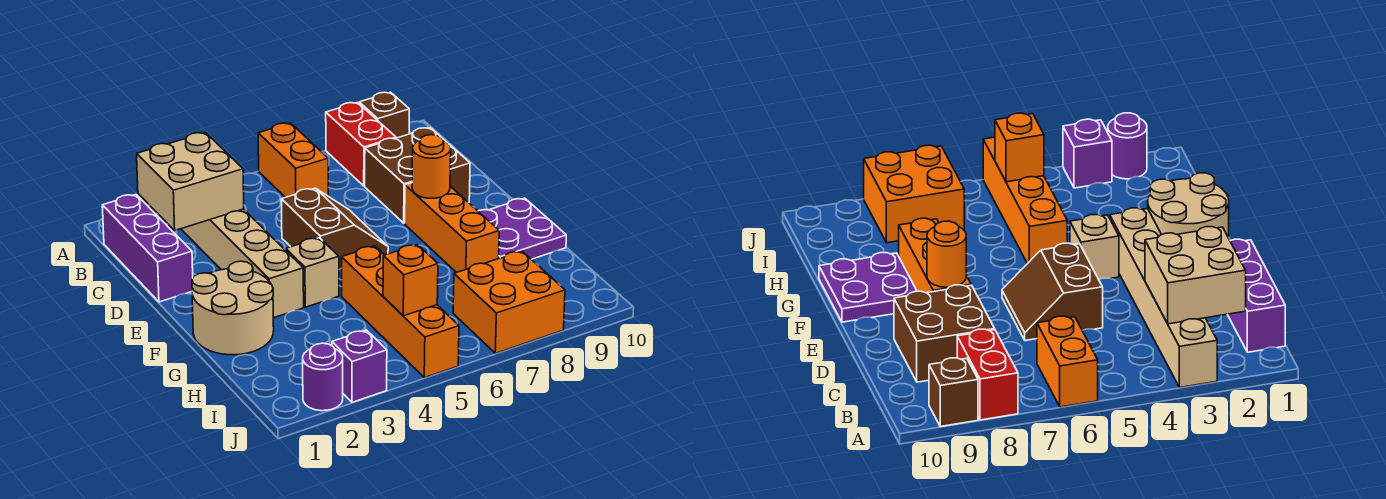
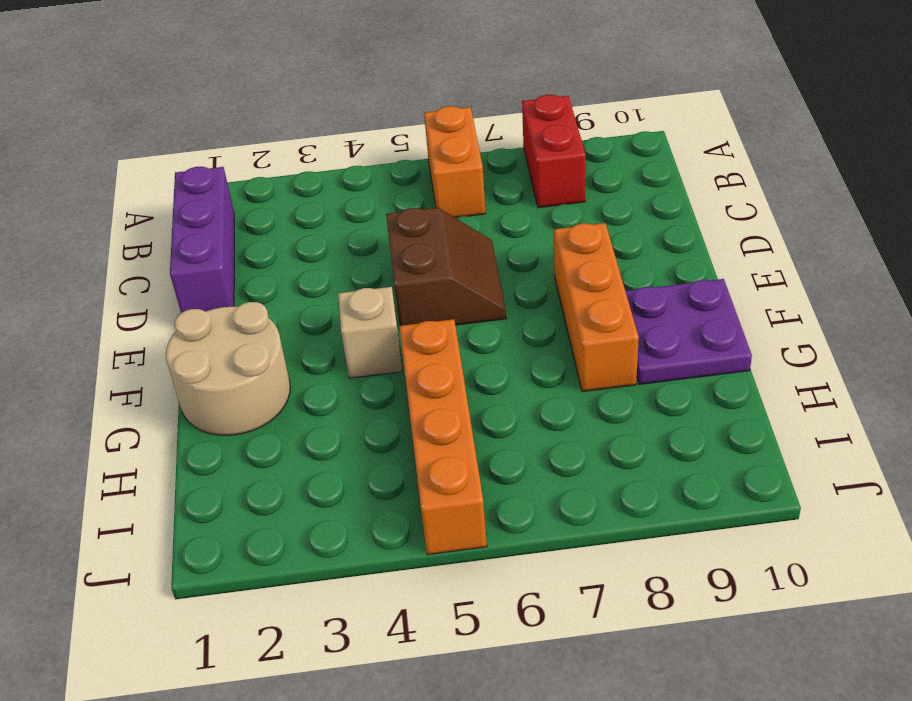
none -> tan brick A3:F3 level 1
none -> brown brick A9 level 1
none -> brown brick C8:D9 level 1

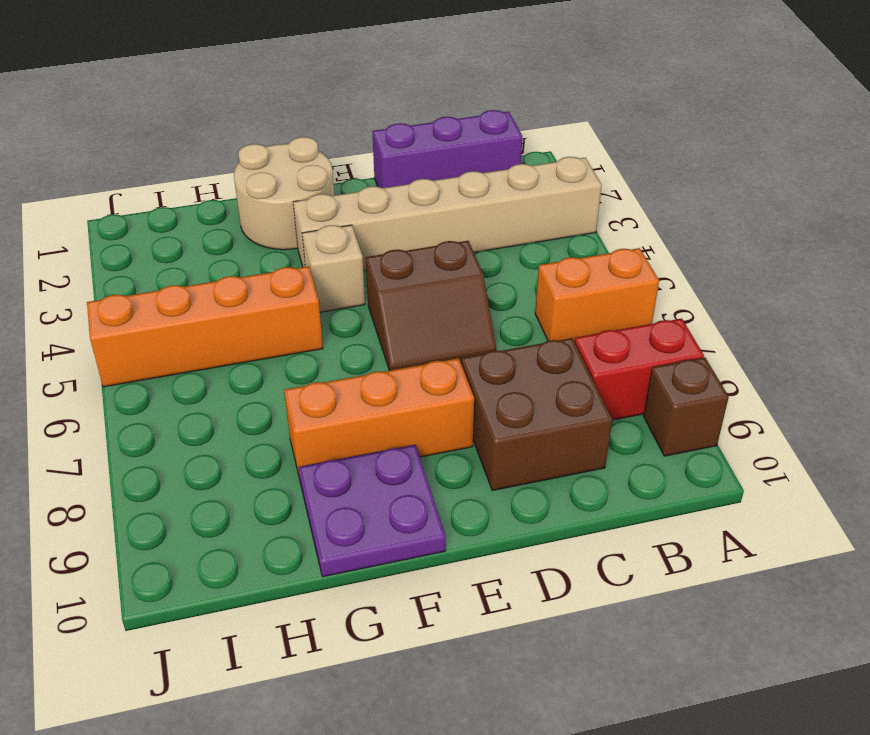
none -> orange brick I7:J8 level 1
none -> purple round brick J2 level 1
none -> purple brick J3 level 1

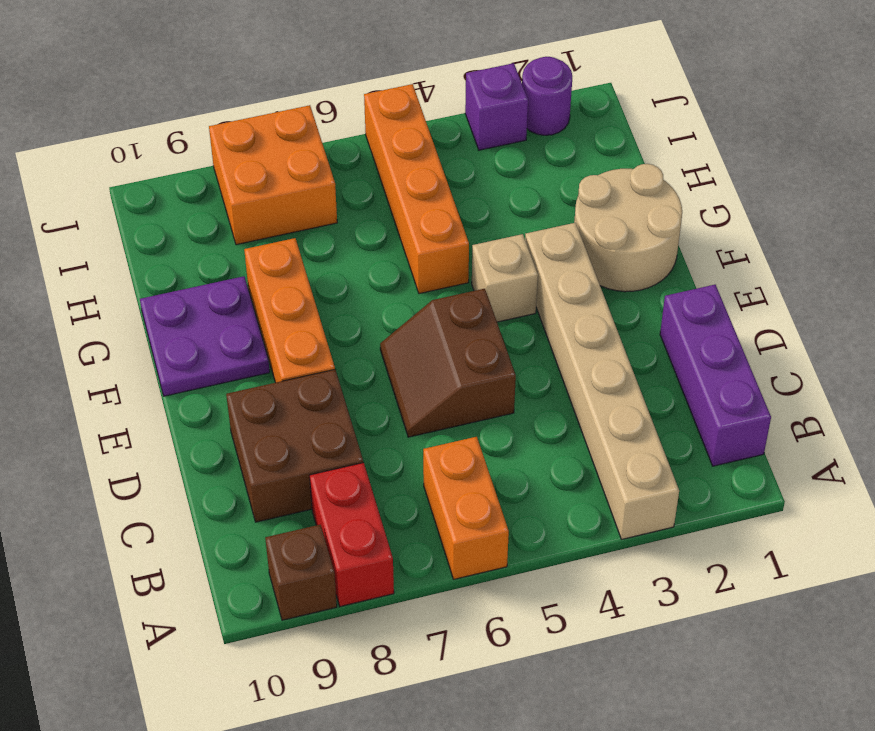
none -> tan brick B2:C3 level 2
none -> orange round brick E8 level 2
none -> orange brick I5 level 2

